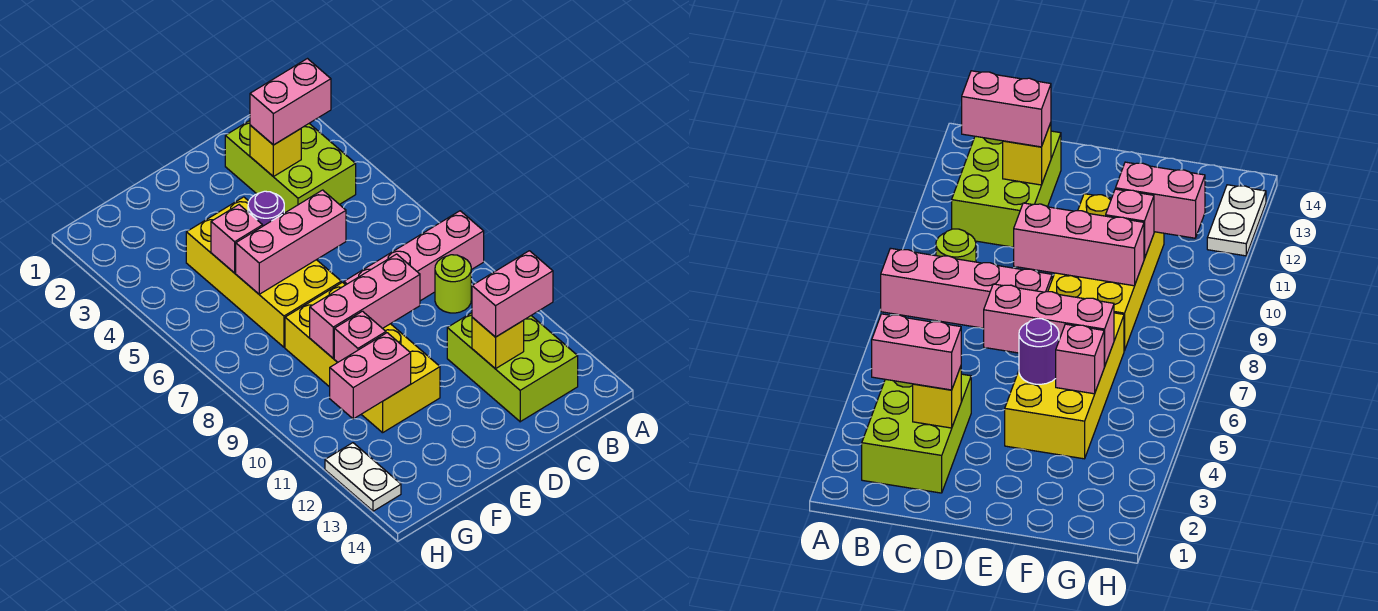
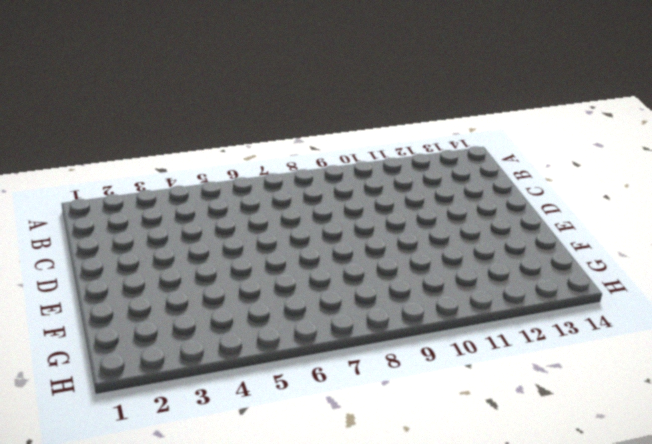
none -> pink brick A8:D8 level 1
none -> lime brick B2:C4 level 1
none -> lime round brick B9 level 1

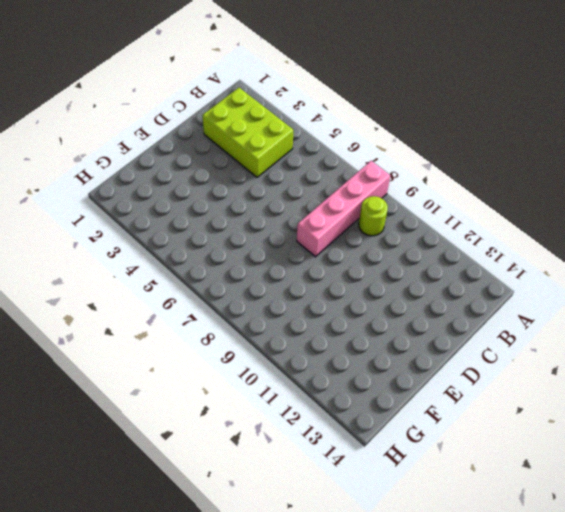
none -> lime brick B11:C13 level 1
none -> yellow brick E4:F7 level 1
none -> yellow brick E8:F11 level 1

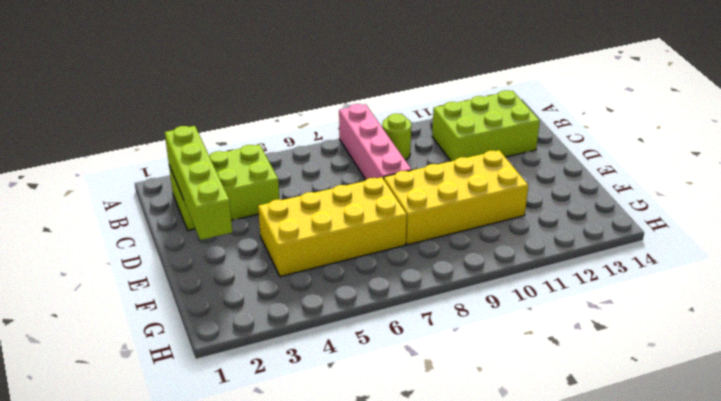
lime brick B2:E2 level 2 -> none
none -> white plate H12:H13 level 1
none -> yellow brick C3 level 2
none -> yellow brick C12 level 2

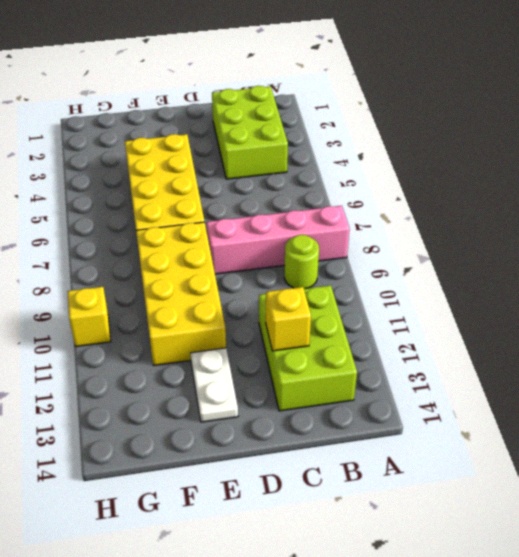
white plate E12:E13 level 1 -> white plate H12:H13 level 1
yellow brick H10 level 1 -> yellow brick C3 level 2
none -> pink brick D6:F6 level 2
none -> pink brick D9:F9 level 2
none -> purple round brick E5 level 2

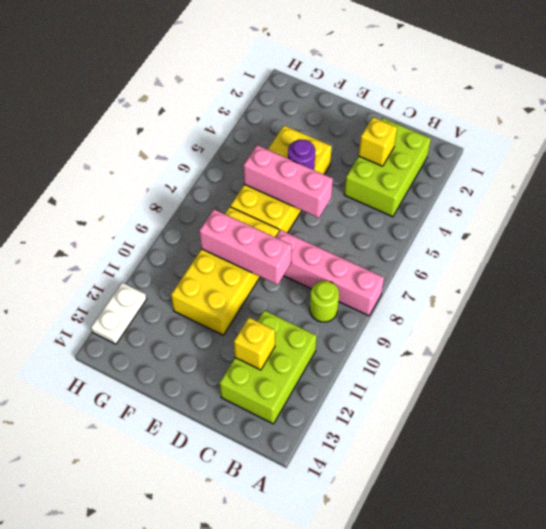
none -> pink brick F5 level 2
none -> pink brick F10 level 2
none -> pink brick F11:G11 level 2

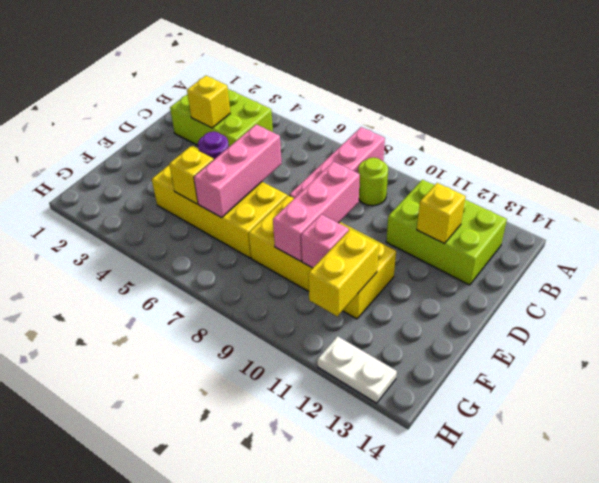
yellow brick F5 level 2 -> pink brick F5 level 2
yellow brick F11:G11 level 2 -> pink brick F11:G11 level 2
none -> pink brick B3:C3 level 3
none -> pink brick B12:C12 level 3

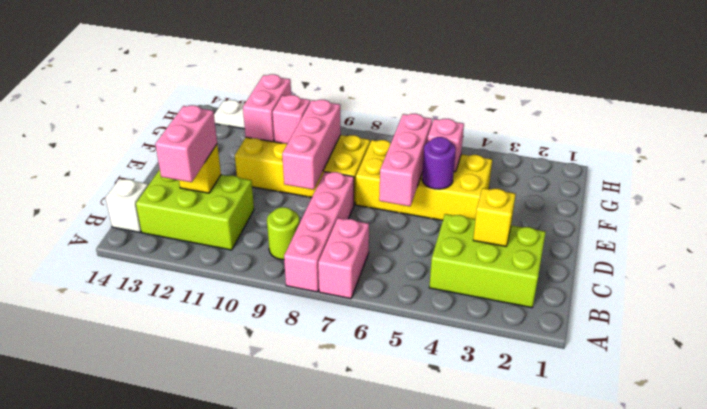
pink brick A7:B7 level 1 -> pink brick B3:C3 level 3
white brick B14 level 1 -> none

